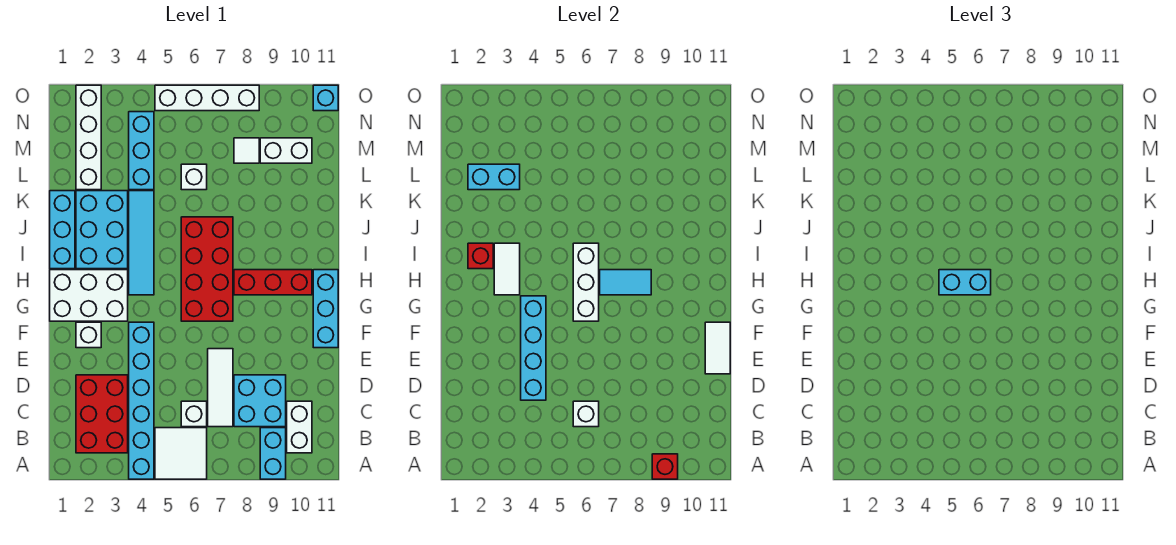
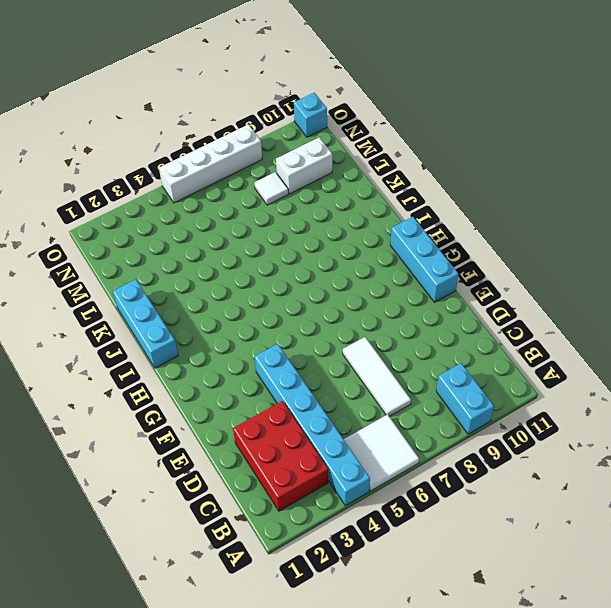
none -> white brick B10:C10 level 1
none -> white brick C6 level 1
none -> cyan brick C8:D9 level 1
none -> white brick F2 level 1

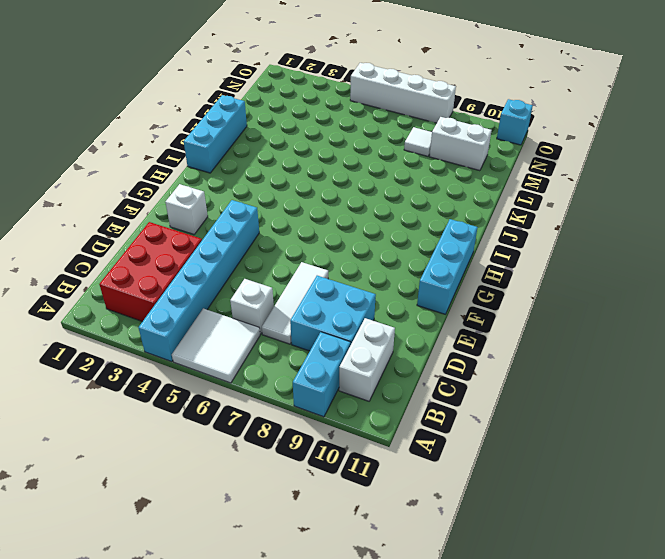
none -> white brick G1:H3 level 1
none -> red brick G6:J7 level 1
none -> cyan tile H4:K4 level 1
none -> red brick H8:H10 level 1

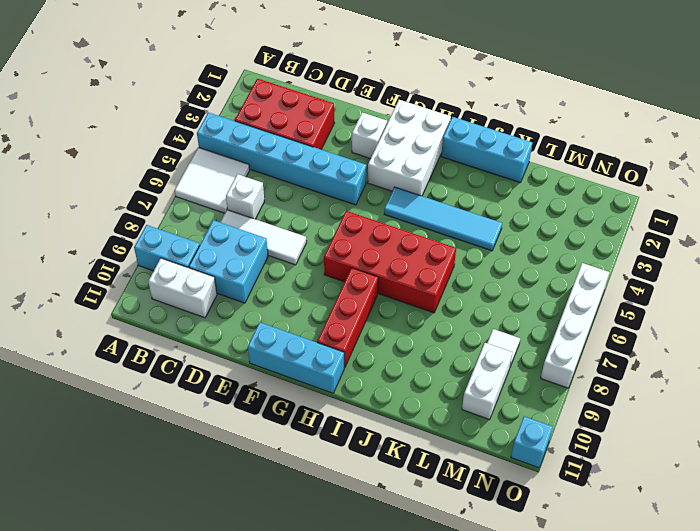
none -> cyan brick I2:K3 level 1
none -> white brick L2:O2 level 1
none -> cyan brick L4:N4 level 1
none -> white brick L6 level 1

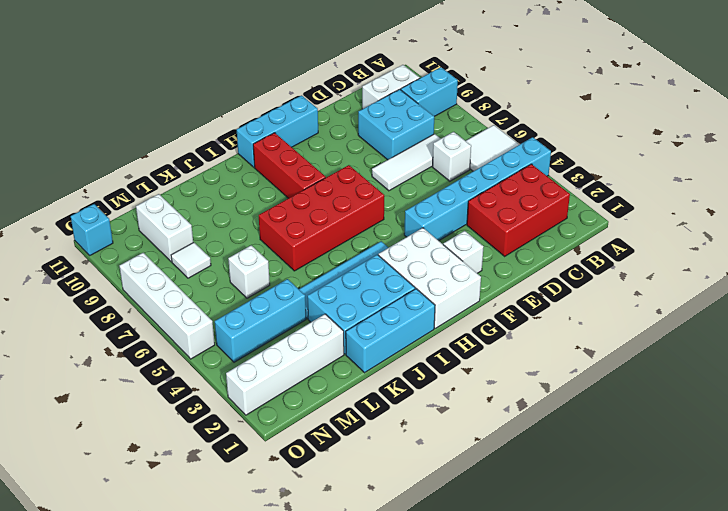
none -> red brick A9 level 2
none -> white brick C6 level 2
none -> cyan brick D4:G4 level 2
none -> white tile E11:F11 level 2

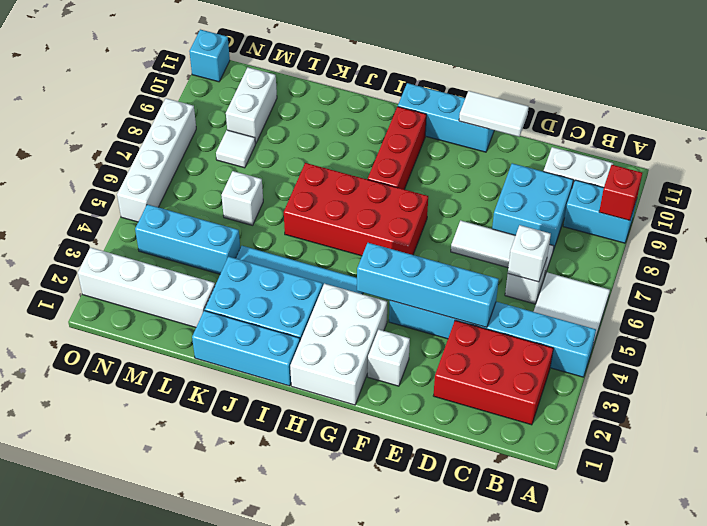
none -> white brick G6:I6 level 2
none -> white tile H3:I3 level 2
none -> cyan tile H7:H8 level 2
none -> red brick I2 level 2

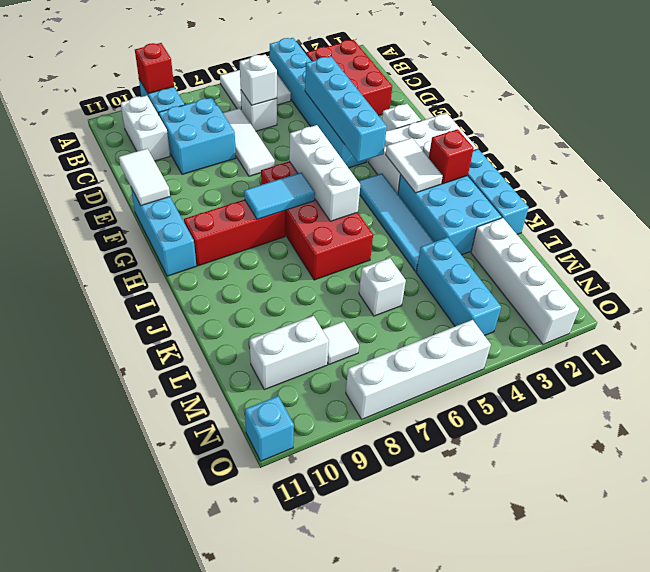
none -> cyan brick L2:L3 level 2
none -> cyan brick H5:H6 level 3

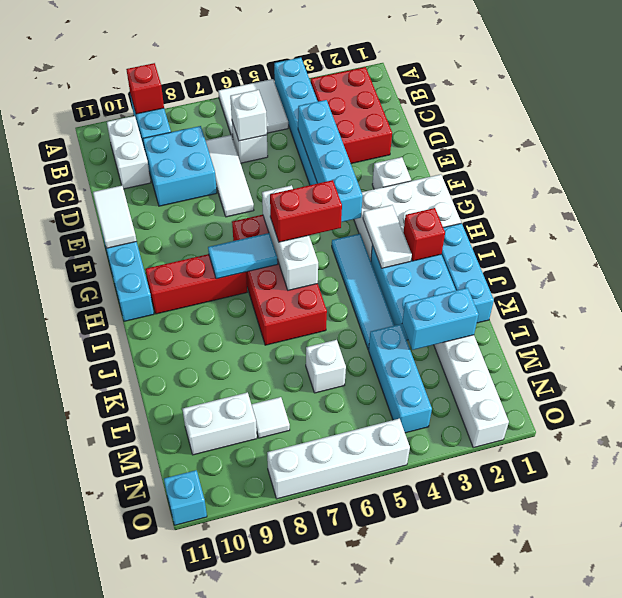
red brick H5:H6 level 3 -> cyan brick H5:H6 level 3

